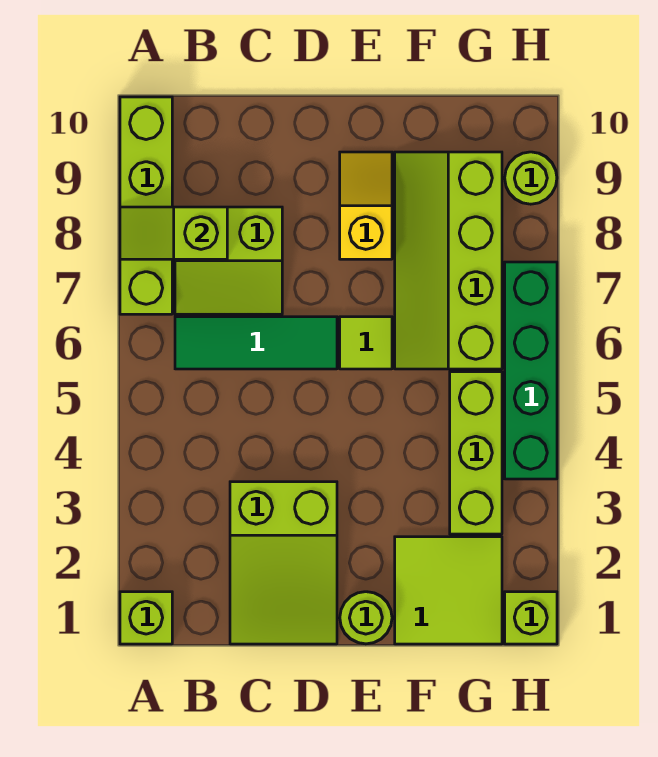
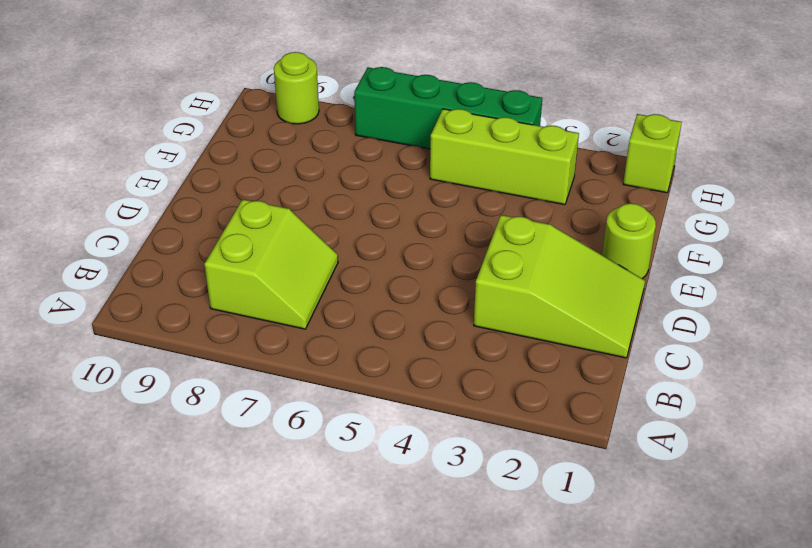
none -> lime brick A1 level 1
none -> lime brick A7:A10 level 1
none -> green tile B6:D6 level 1

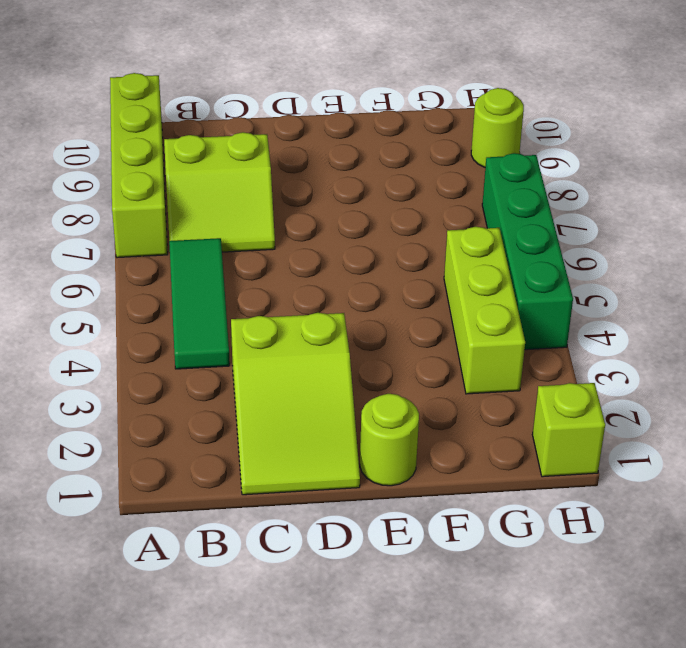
green tile B4:B6 level 1 -> green tile B6:D6 level 1
none -> lime brick A1 level 1
none -> lime tile E6 level 1
none -> yellow slope E8:E9 level 1 top 8

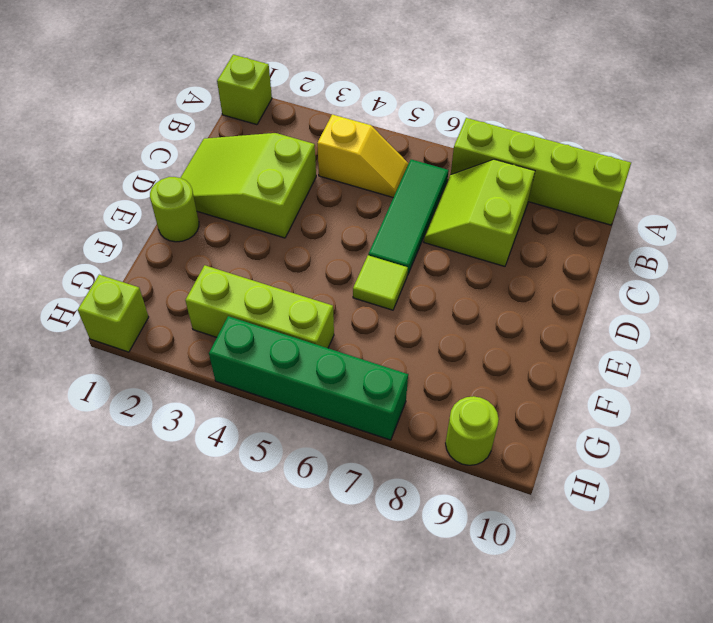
yellow slope B4:B5 level 1 top 4 -> yellow slope E8:E9 level 1 top 8
none -> lime tile F1:G2 level 1
none -> lime slope F6:G9 level 1 top G
none -> lime slope A8:B8 level 2 top B

